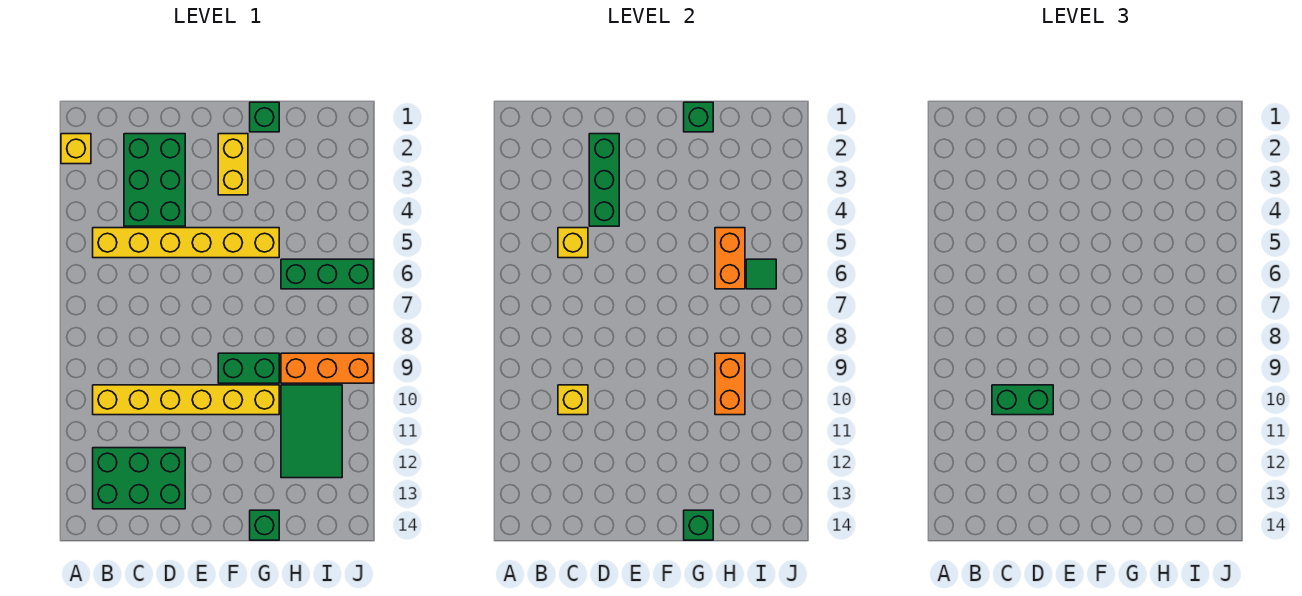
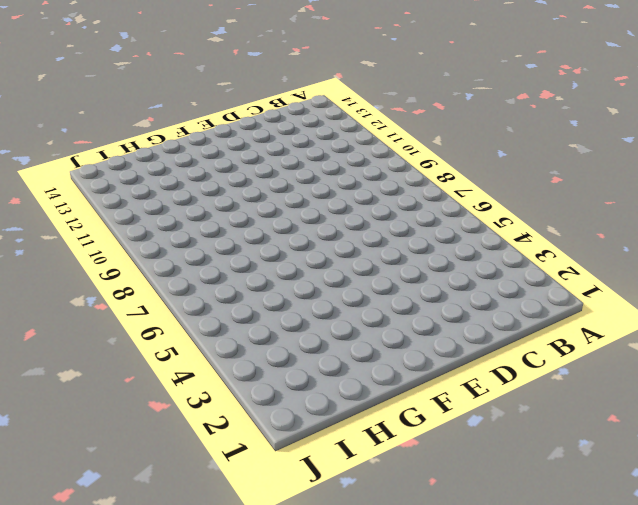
none -> yellow brick A2 level 1
none -> yellow brick B5:G5 level 1
none -> yellow brick B10:G10 level 1

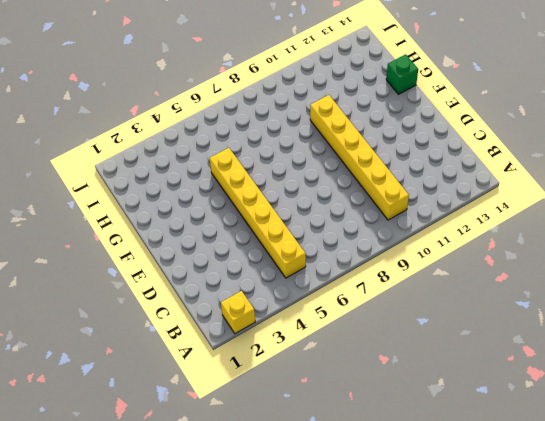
none -> green brick B12:D13 level 1
none -> green brick C2:D4 level 1
none -> yellow brick F2:F3 level 1

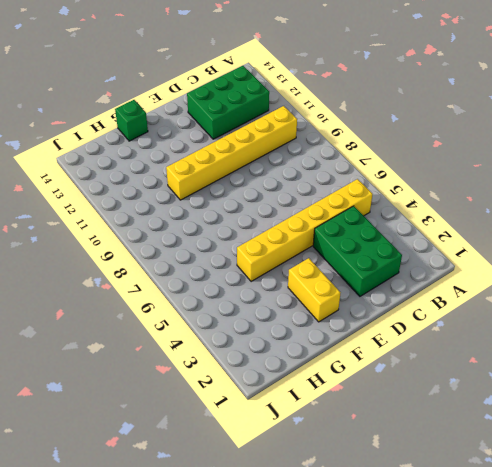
none -> yellow brick A2 level 1
none -> green brick F9:G9 level 1
none -> green brick G1 level 1

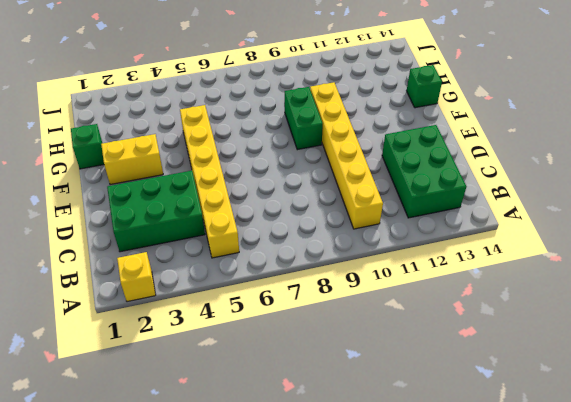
none -> green brick H6:J6 level 1
none -> orange brick H9:J9 level 1
none -> green tile H10:I12 level 1

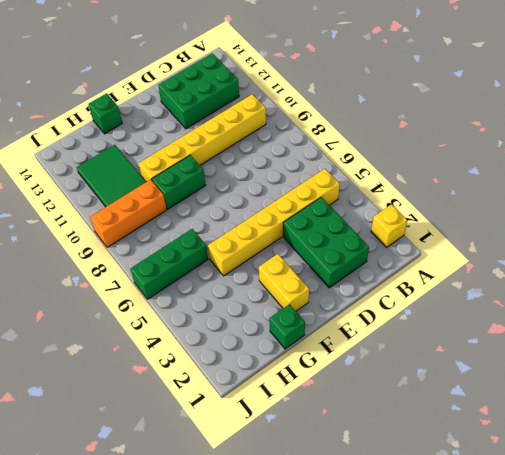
none -> yellow brick C5 level 2
none -> yellow brick C10 level 2
none -> green brick D2:D4 level 2

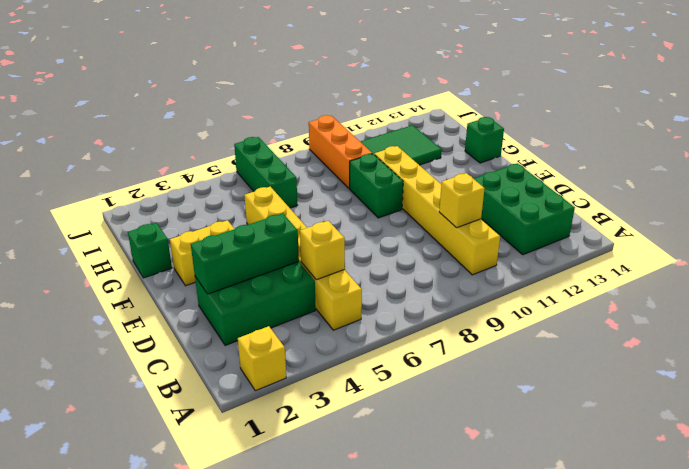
none -> green brick G1 level 2
none -> green brick G14 level 2
none -> orange brick H5:H6 level 2

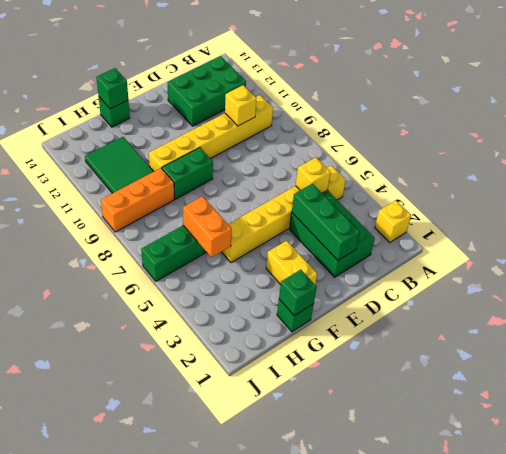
none -> orange brick H9:H10 level 2
none -> green tile I6 level 2
none -> green brick C10:D10 level 3

